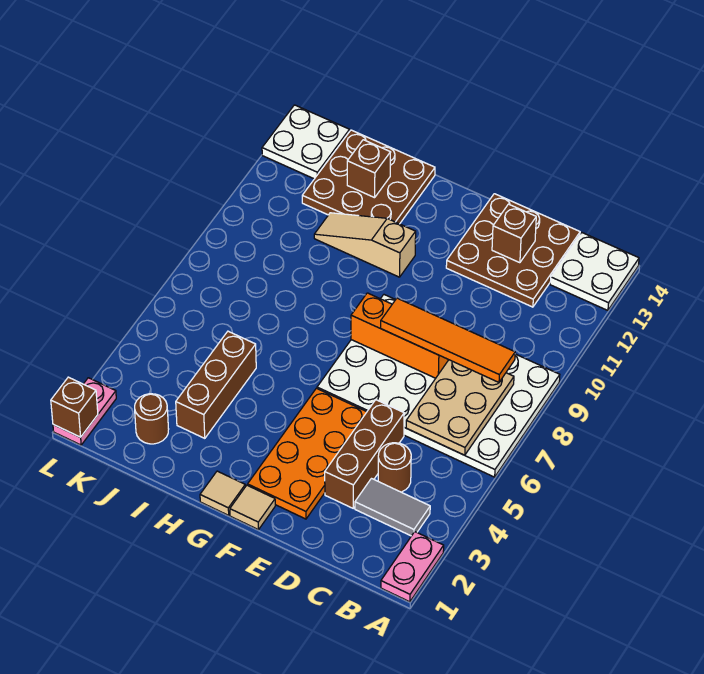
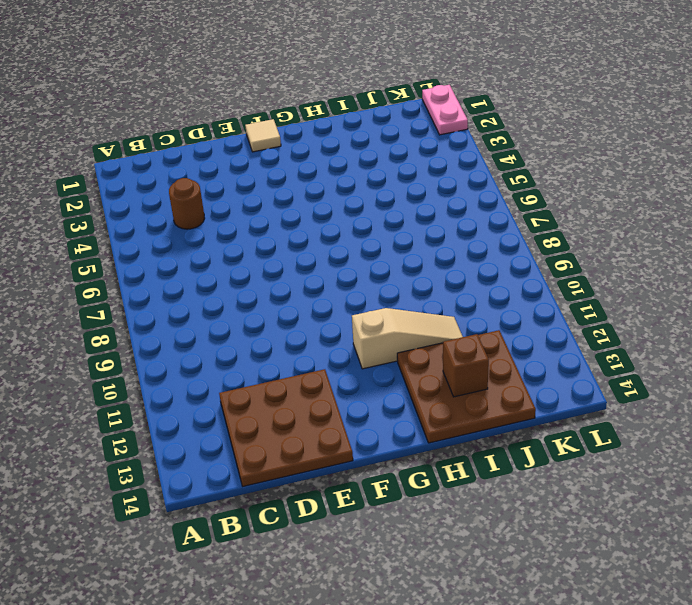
none -> pink plate A1:A2 level 1
none -> white plate A6:F9 level 1
none -> white plate A13:B14 level 1

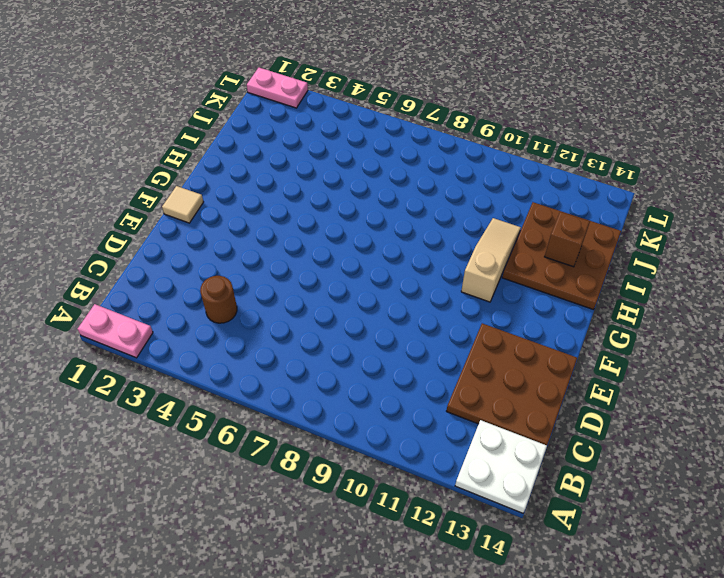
none -> white plate A6:F9 level 1
none -> grey tile B3:C3 level 1
none -> brown brick D3:D5 level 1

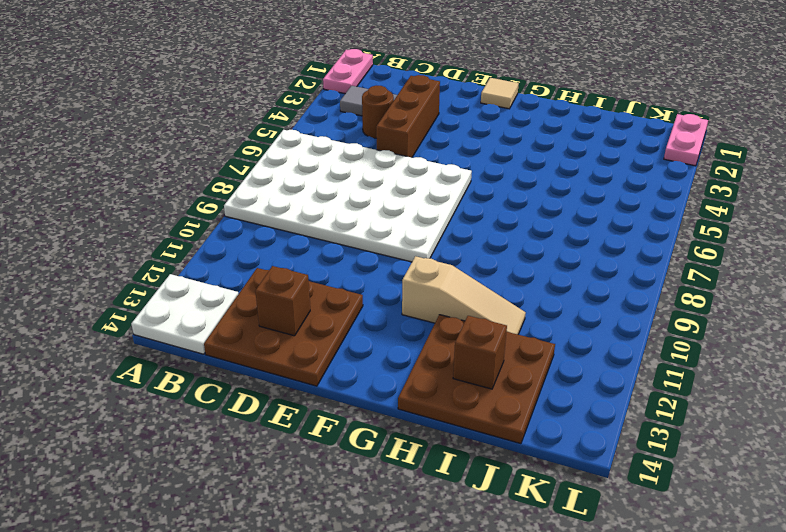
none -> orange plate E2:F5 level 1
none -> tan tile G1 level 1
none -> brown brick I3:I5 level 1

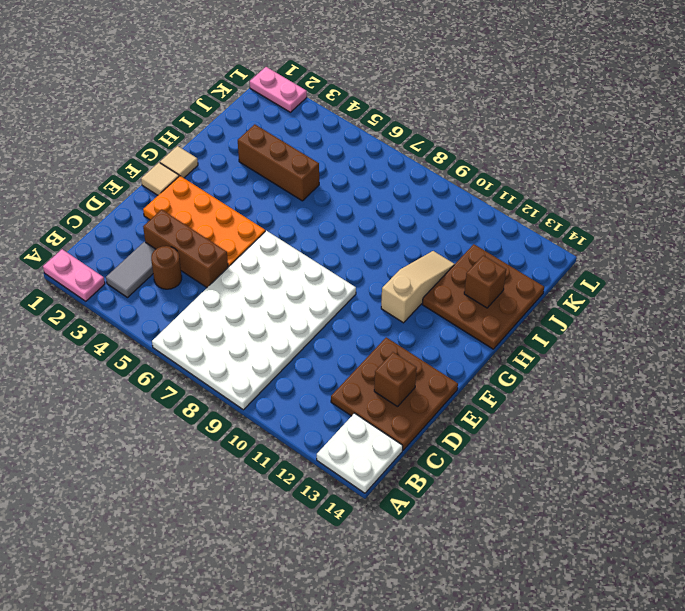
none -> brown round brick J2 level 1
none -> white plate K13:L14 level 1
none -> tan plate B6:C8 level 2

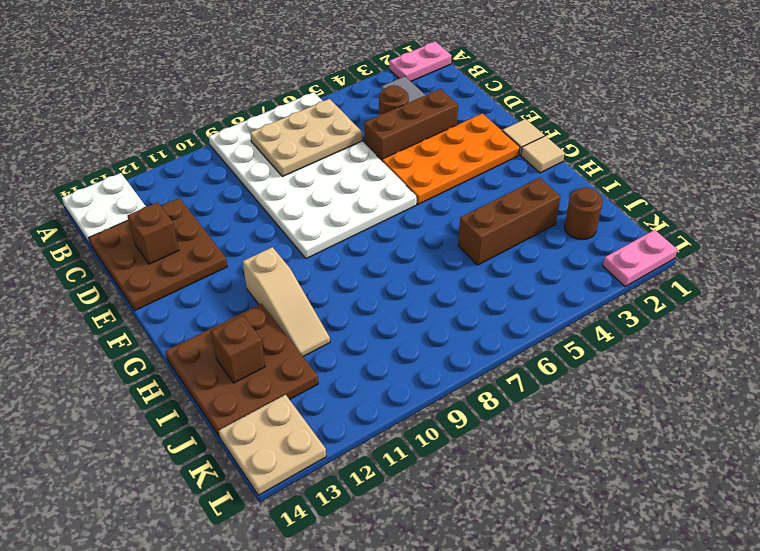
tan plate K13:L14 level 1 -> white plate K13:L14 level 1
none -> orange brick D8:F8 level 2
none -> brown brick L1 level 2
none -> orange tile B8:E8 level 3

